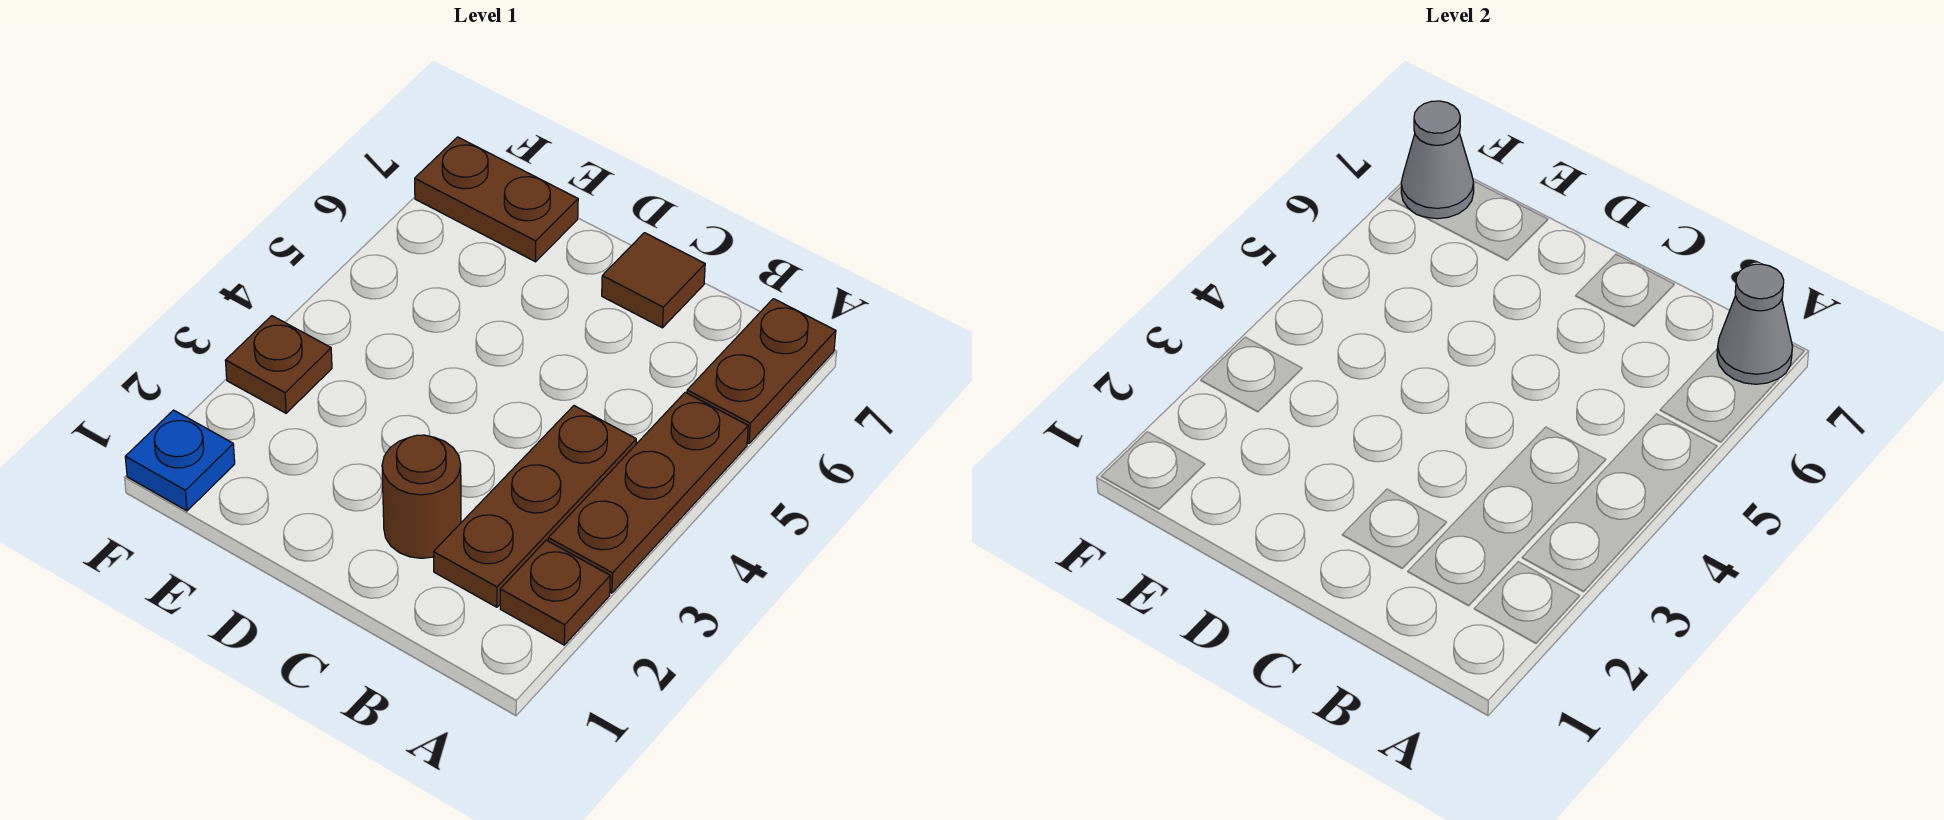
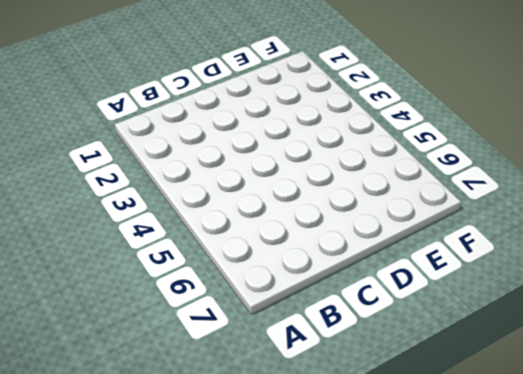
none -> brown plate A2 level 1
none -> brown plate A3:A5 level 1

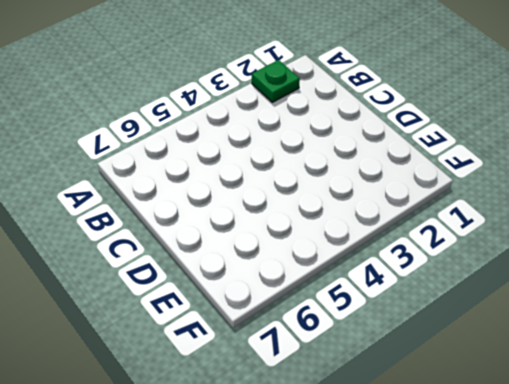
green plate A2 level 1 -> brown plate A2 level 1
none -> brown plate A3:A5 level 1
none -> brown plate A6:A7 level 1

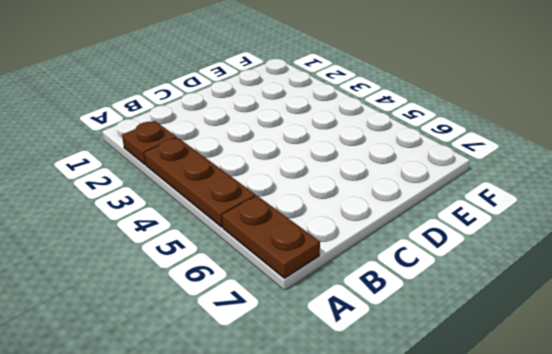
none -> brown plate B2:B4 level 1
none -> brown round brick C2 level 1

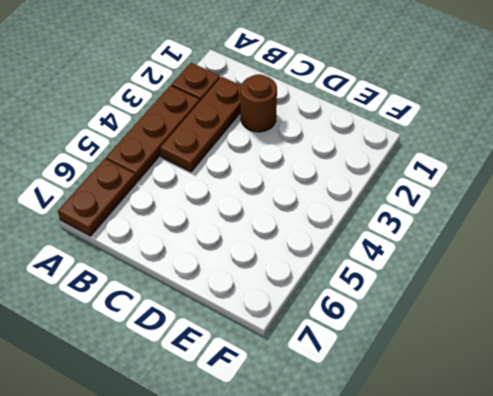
none -> brown tile C7 level 1
none -> brown plate E7:F7 level 1

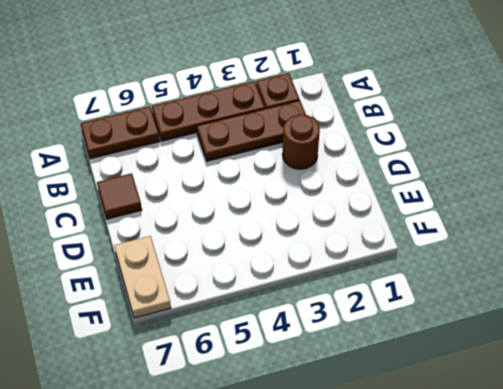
tan plate E7:F7 level 1 -> brown plate E7:F7 level 1
none -> blue plate F1 level 1
none -> brown plate F3 level 1

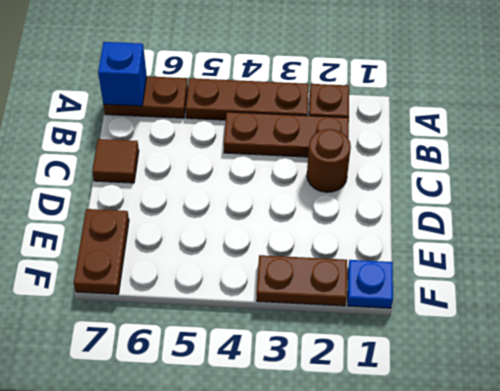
blue brick A7 level 2 -> grey cone A7 level 2
brown plate F2:F3 level 1 -> brown plate F3 level 1
none -> grey cone F7 level 2

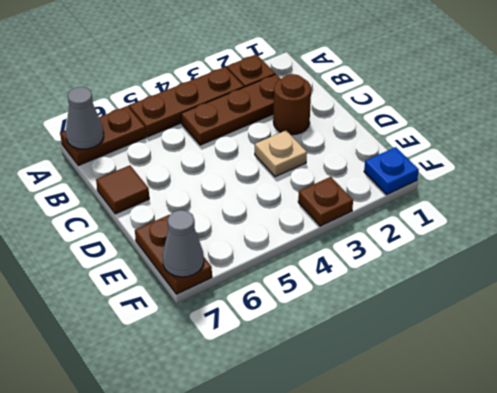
tan plate D3 level 1 -> none

